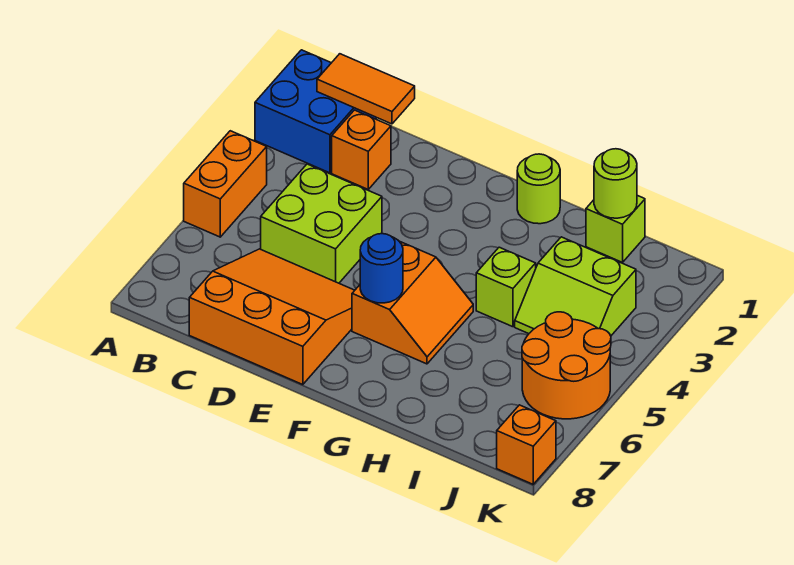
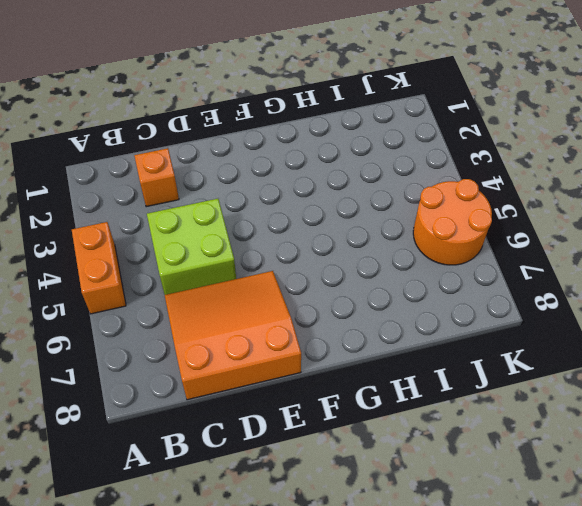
none -> blue brick A1:B2 level 1
none -> orange slope F5:G6 level 1 top F
none -> lime round brick G1 level 1

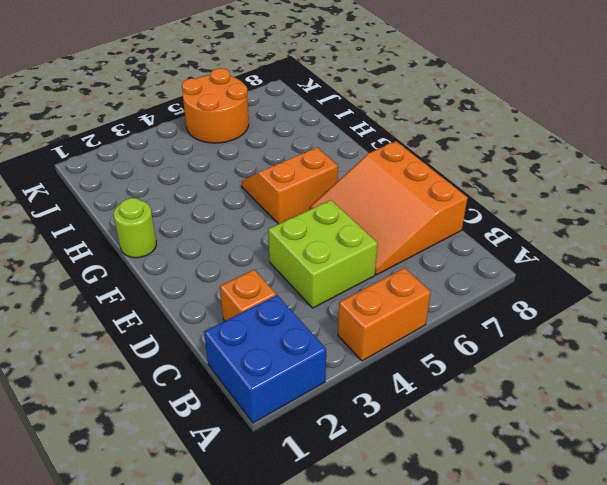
none -> lime brick H4 level 1
none -> lime brick I1 level 1
none -> lime slope I3:J4 level 1 top 3

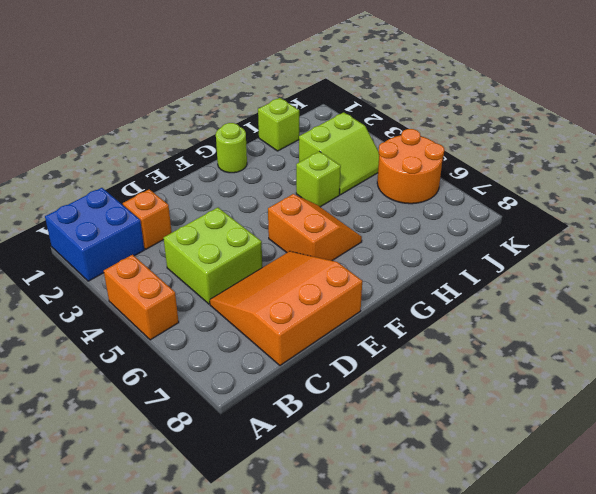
none -> orange brick K8 level 1
none -> orange tile B1:C1 level 2
none -> blue round brick F6 level 2

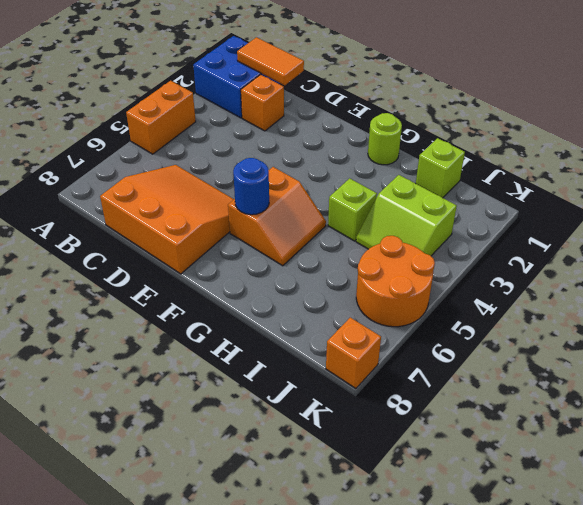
none -> lime brick C4:D5 level 1
none -> lime round brick I1 level 2

